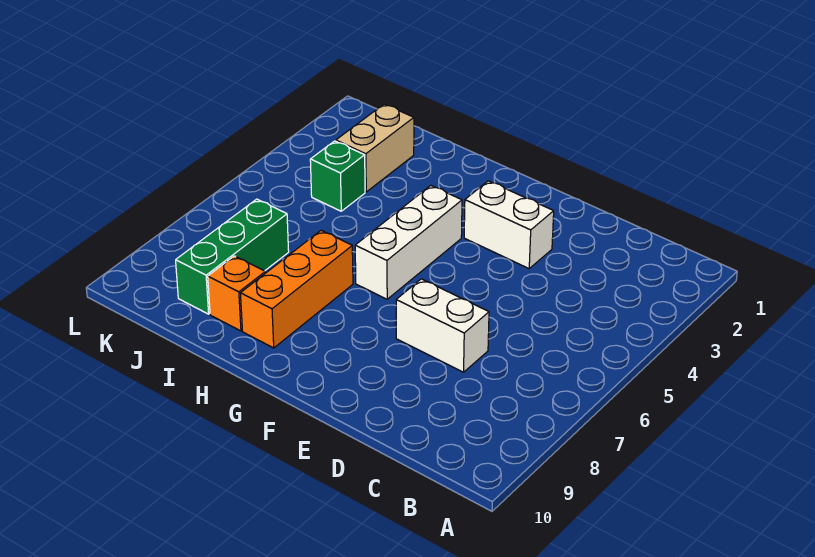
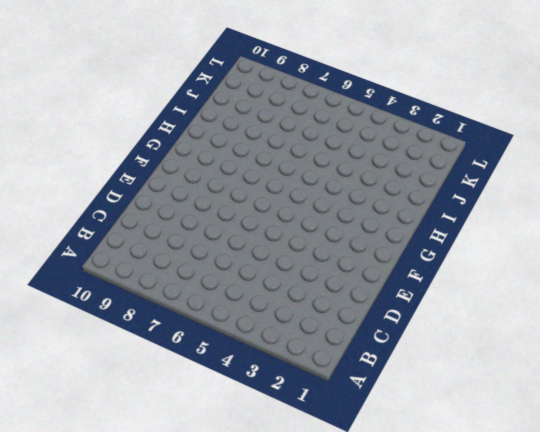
none -> white brick D7:E7 level 1
none -> white brick E3:F3 level 1

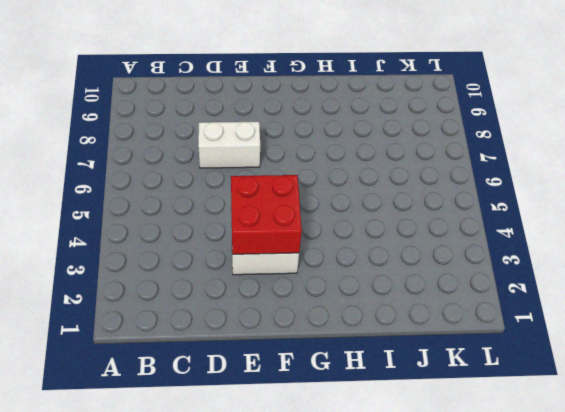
red brick E3:F4 level 2 -> none
none -> white brick G4:G6 level 1
none -> orange brick H7:H9 level 1

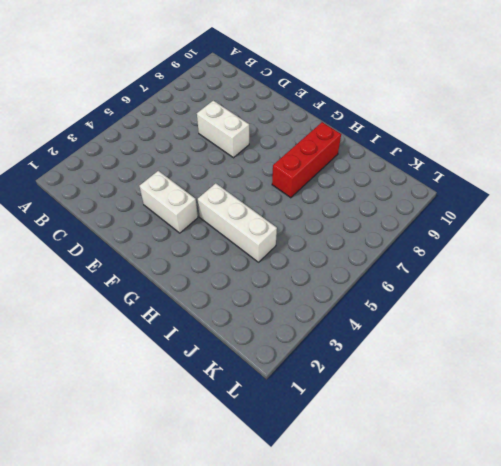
white brick G4:I4 level 1 -> white brick G4:G6 level 1
red brick H7:H9 level 1 -> orange brick H7:H9 level 1
none -> orange brick I9 level 1
none -> tan brick J2:J3 level 1

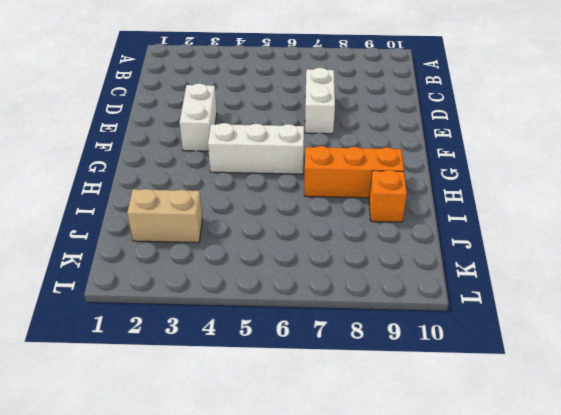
none -> green brick J4 level 1
none -> green brick J7:J9 level 1

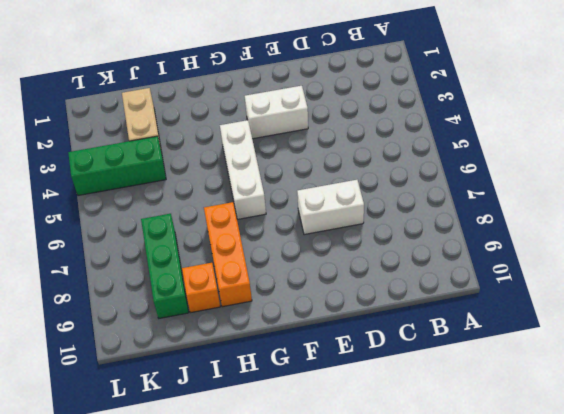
green brick J4:L4 level 1 -> green brick J4 level 1

